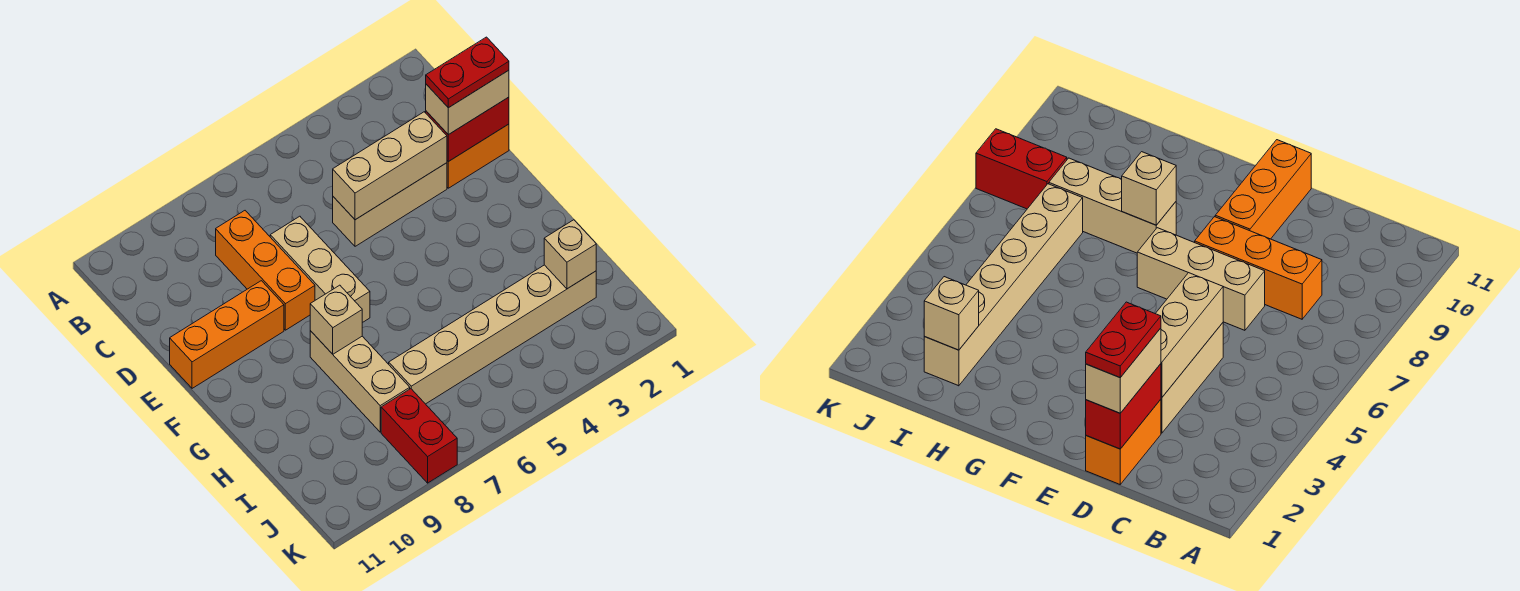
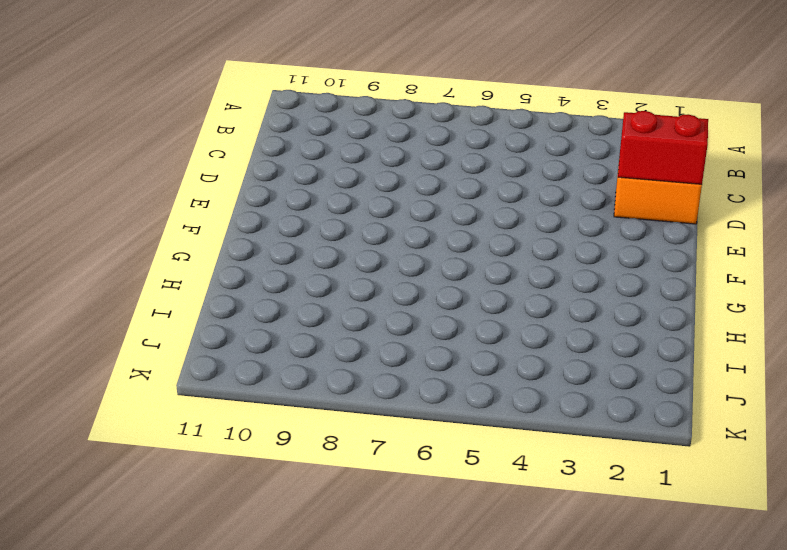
none -> orange brick C8:E8 level 1
none -> tan brick D3:D5 level 1
none -> tan brick D7:F7 level 1

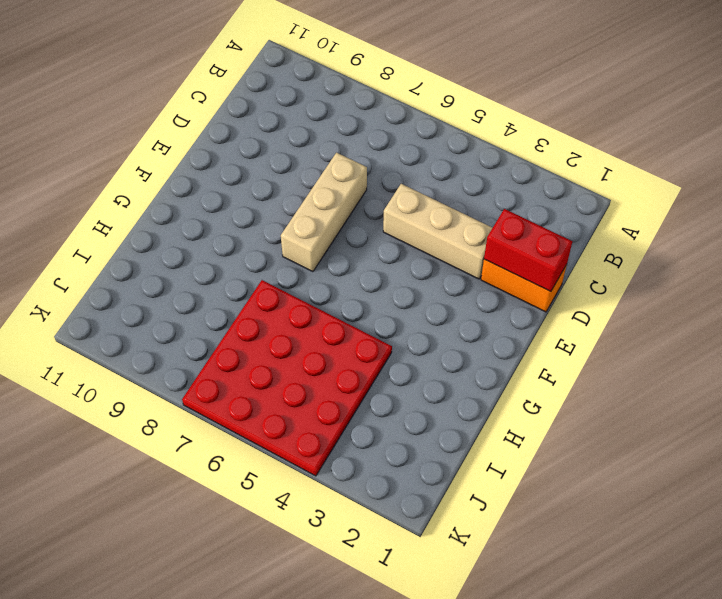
red plate H4:K7 level 1 -> tan brick I2:I7 level 1
none -> orange brick C8:E8 level 1
none -> orange brick E9:E11 level 1
none -> tan brick G8:I8 level 1

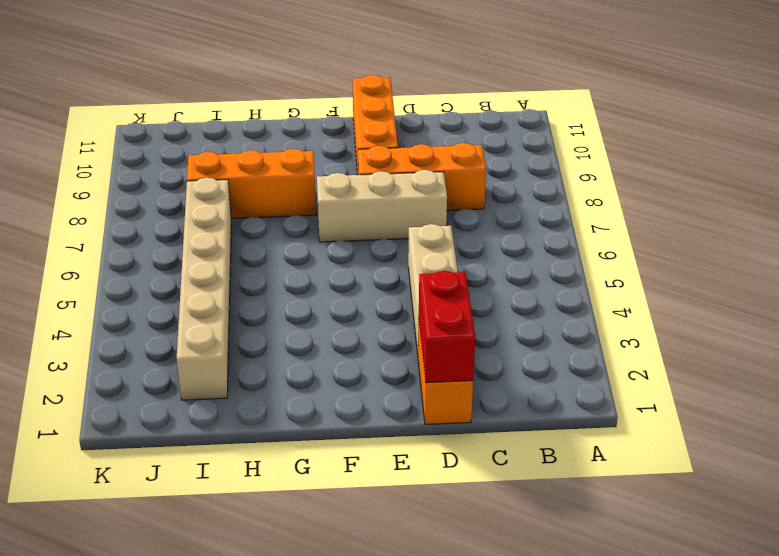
orange brick G8:I8 level 1 -> tan brick G8:I8 level 1
none -> red brick J8:K8 level 1
none -> tan brick D3:D5 level 2
none -> tan brick G8 level 2

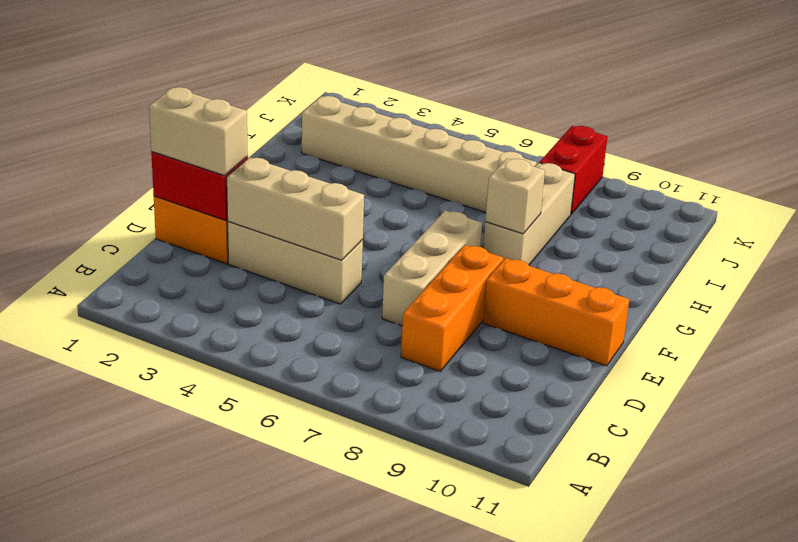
none -> tan brick I2 level 2
none -> red plate D1:D2 level 4

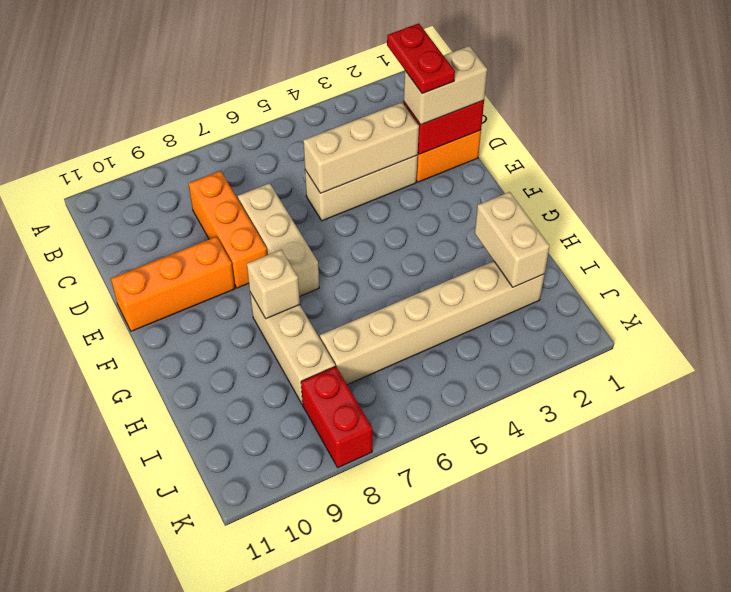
red plate C2:D2 level 4 -> red plate D1:D2 level 4
tan brick H2:I2 level 2 -> tan brick I2 level 2

